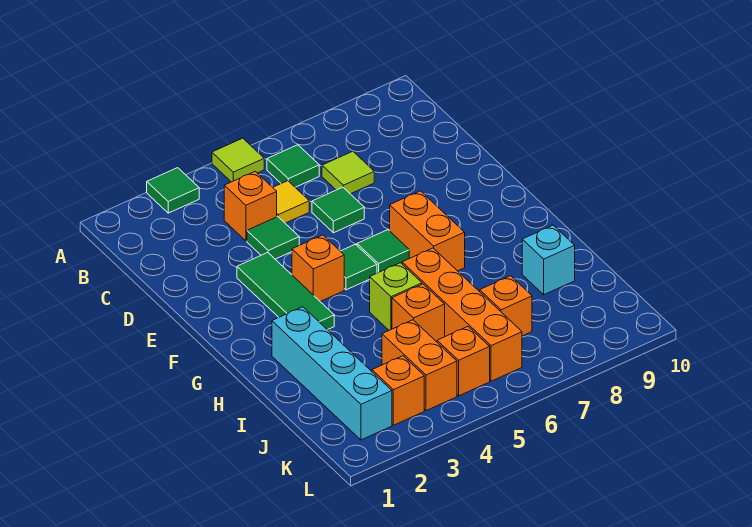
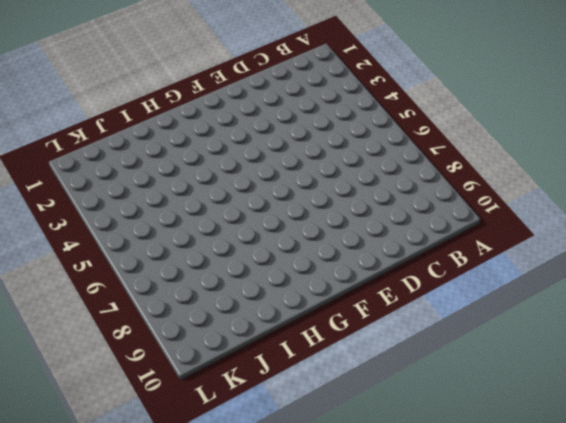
none -> green tile A3 level 1
none -> lime tile A5 level 1
none -> green tile B6 level 1

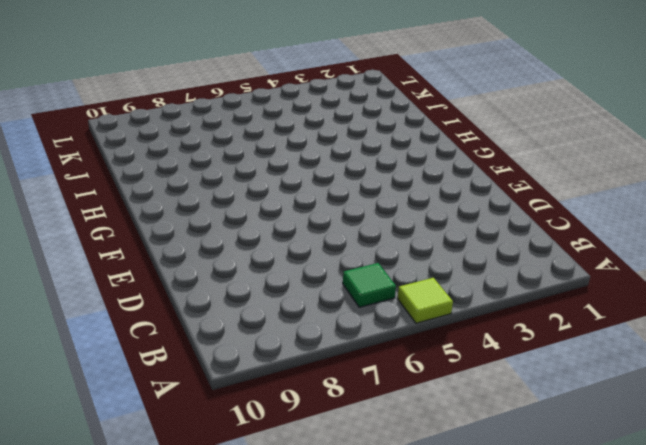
none -> green tile A3 level 1
none -> orange brick C4 level 1
none -> yellow tile C5 level 1

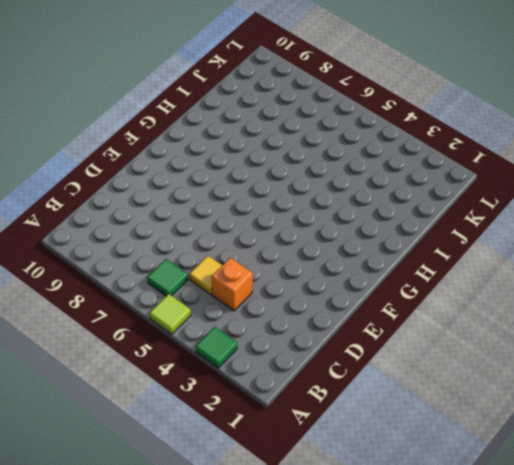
none -> lime tile C7 level 1
none -> green tile D4 level 1
none -> green tile D6 level 1

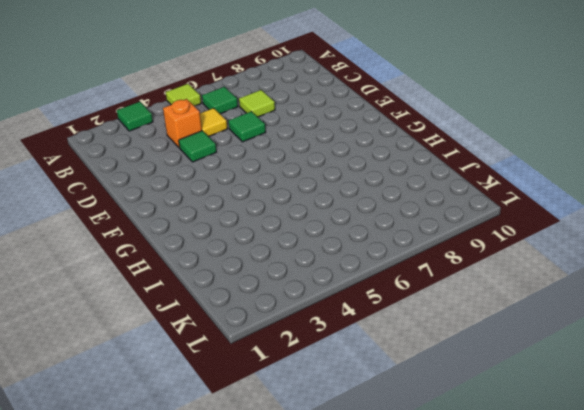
none -> green tile E3:G3 level 1
none -> orange brick F4 level 1
none -> green tile F5 level 1

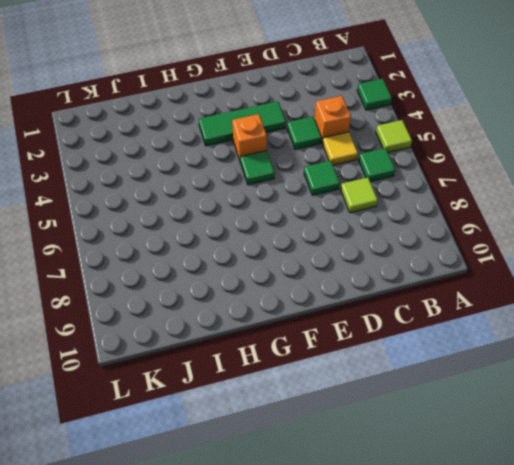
none -> green tile F6 level 1
none -> orange brick F7:G7 level 1
none -> cyan brick H2:K2 level 1

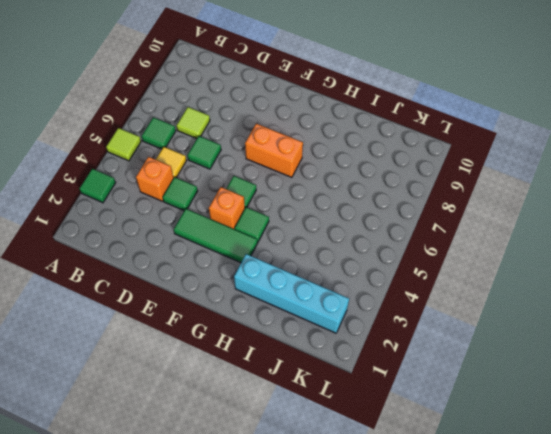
green tile G4 level 1 -> green tile F6 level 1
none -> lime brick H5 level 1
none -> orange brick H6:K6 level 1
none -> orange brick I5 level 1

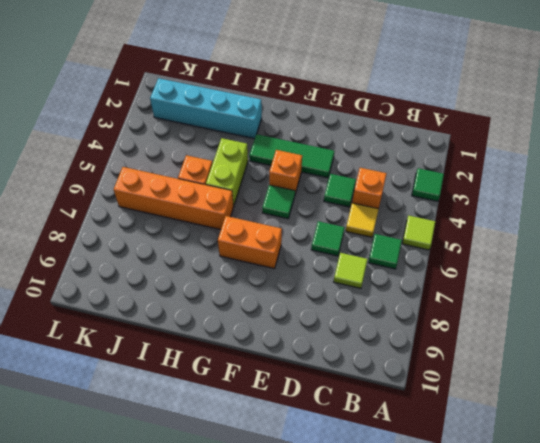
lime brick H4:H5 level 1 -> lime brick H5 level 1
none -> green tile F6 level 1
none -> cyan brick I9 level 1
none -> orange brick J4:K4 level 1

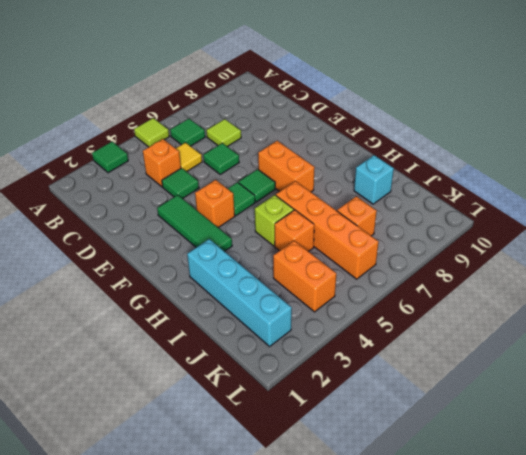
none -> orange brick K3 level 1
none -> orange brick K5 level 1

